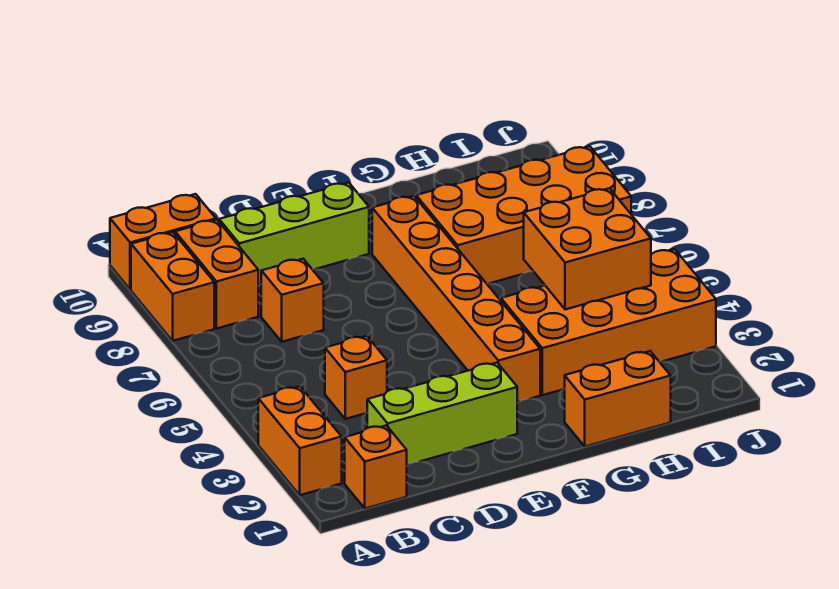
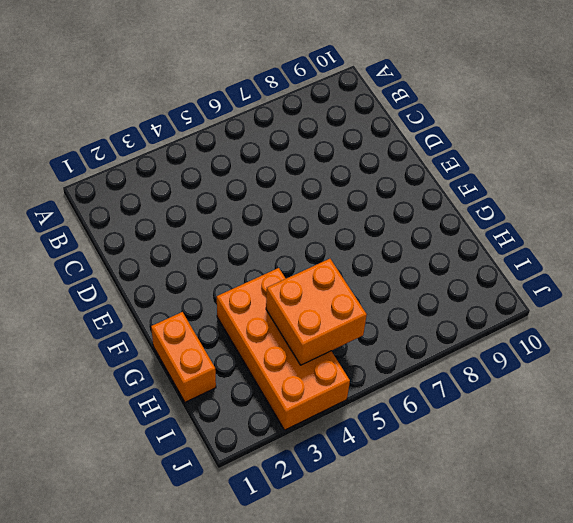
none -> orange brick A2:A3 level 1
none -> orange brick A8:A9 level 1
none -> orange brick A10:B10 level 1

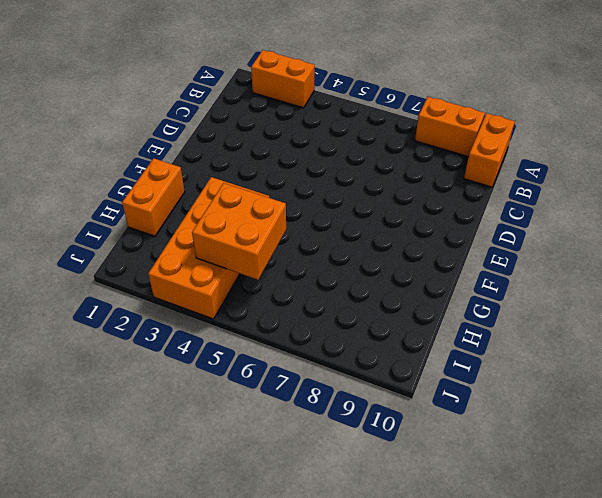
none -> orange brick B1 level 1
none -> orange brick B8:B9 level 1
none -> lime brick C2:E2 level 1

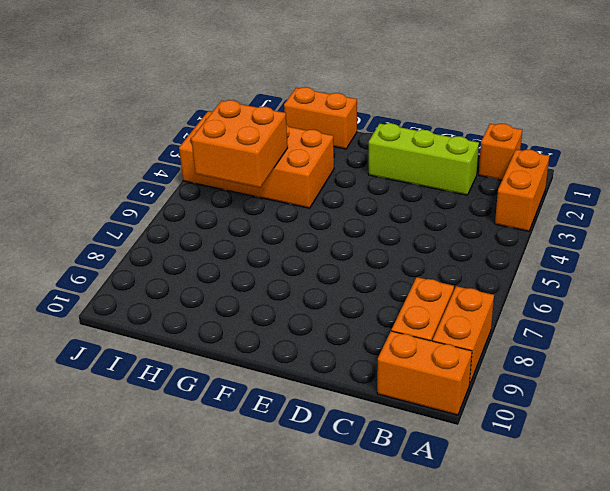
none -> orange brick C4 level 1
none -> orange brick C7 level 1
none -> lime brick C9:E9 level 1

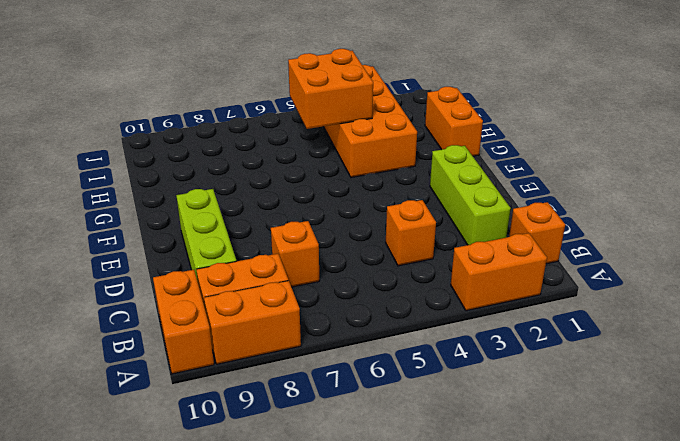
none -> orange brick F3:F8 level 1
none -> orange brick G7:J8 level 1

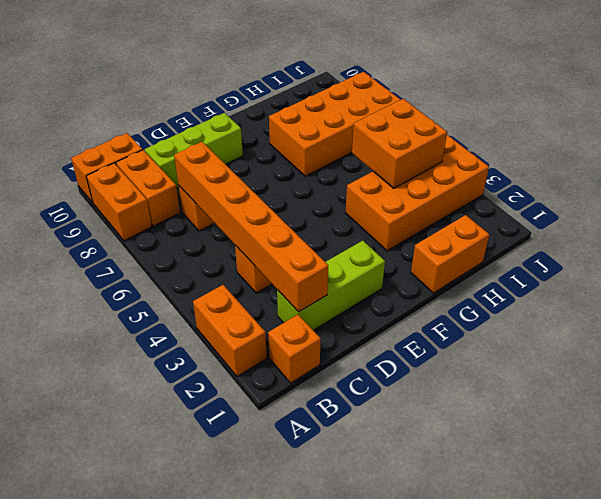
orange brick C2:C7 level 2 -> orange brick F3:F8 level 1

